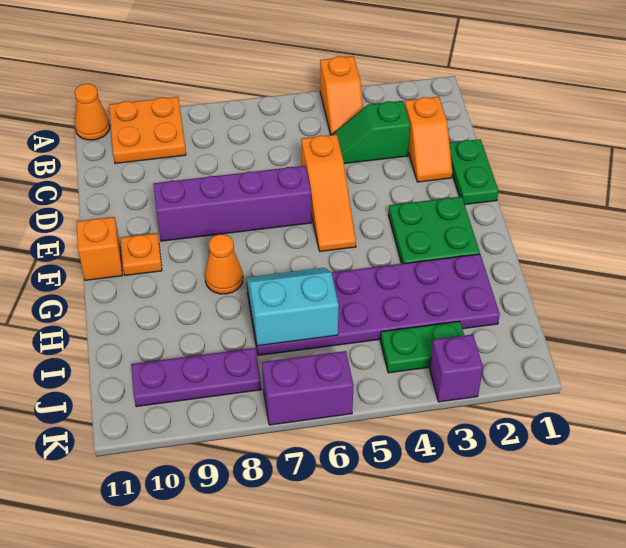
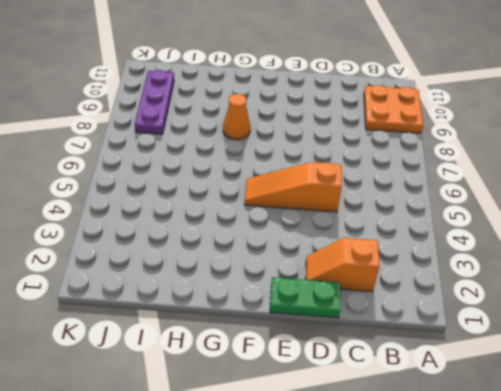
none -> orange slope A4:B4 level 1 top A
none -> orange cone A11 level 1
none -> green slope C3:C4 level 1 top 3

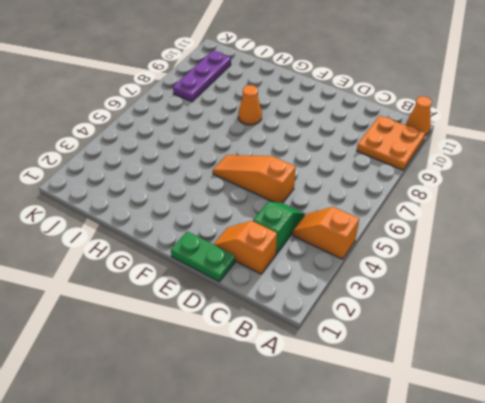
none -> purple brick E6:E9 level 1
none -> green plate F2:G3 level 1
none -> orange plate F10 level 1

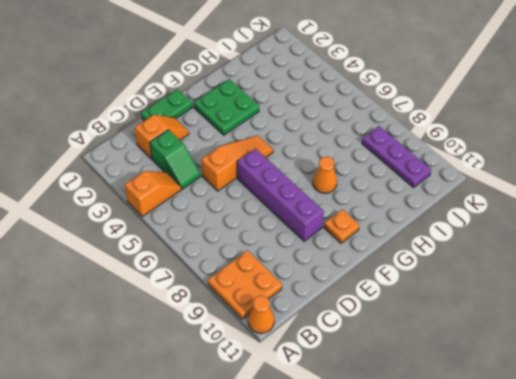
none -> orange brick F11 level 1
none -> purple plate H2:I7 level 1
none -> green plate J3:J4 level 1

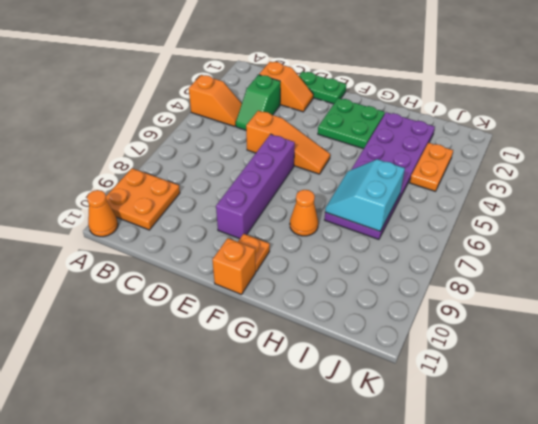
orange plate J3:J4 level 1 -> green plate J3:J4 level 1
none -> purple plate J8:J10 level 1
none -> purple brick K3 level 1
none -> purple brick K6:K7 level 1

